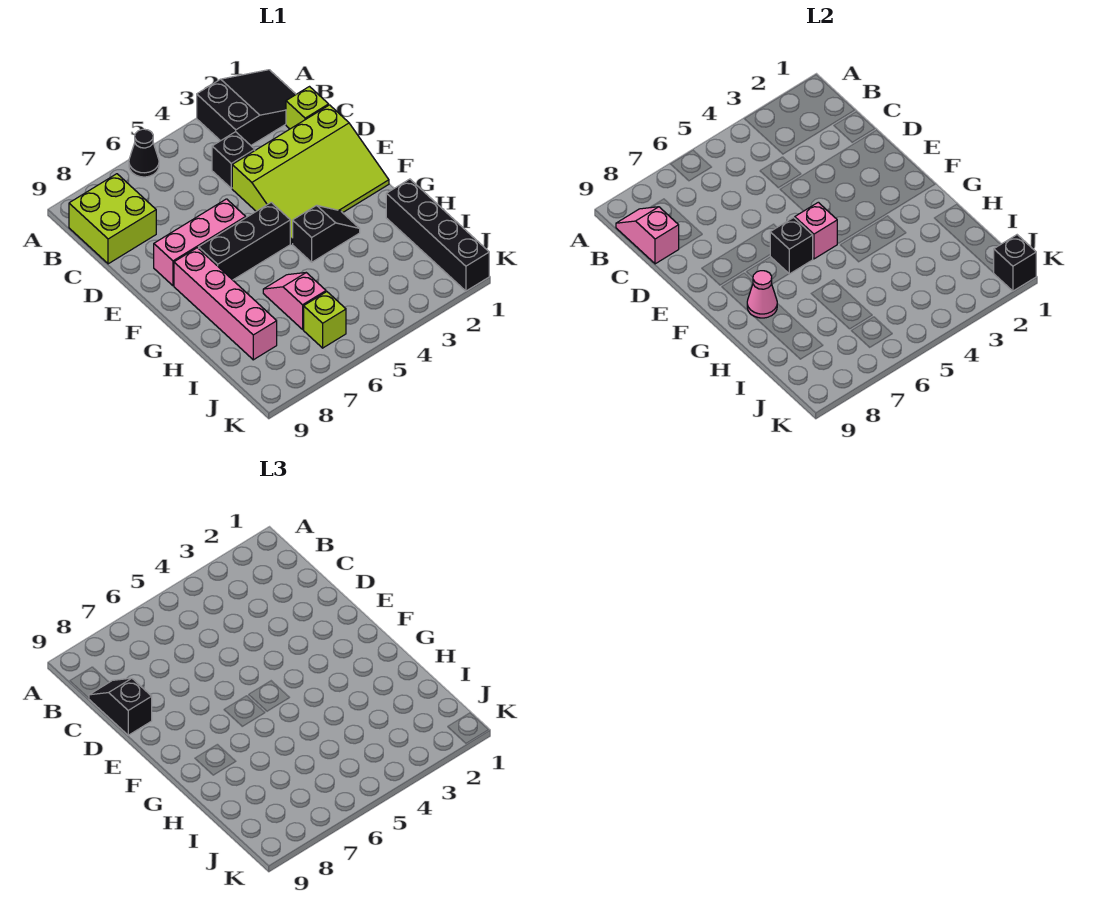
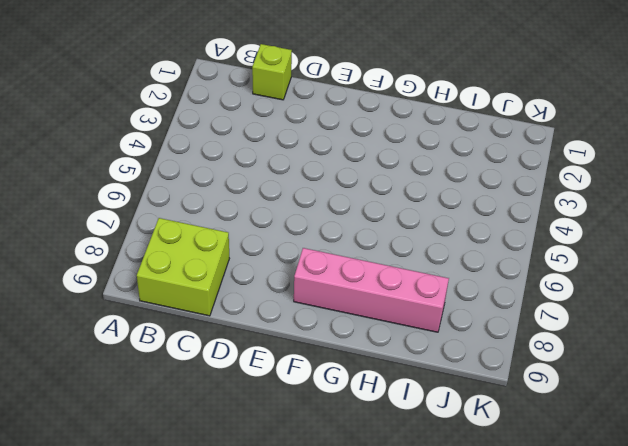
none -> black slope A1:B3 level 1 top 3
none -> black cone A6 level 1
none -> black brick C4 level 1

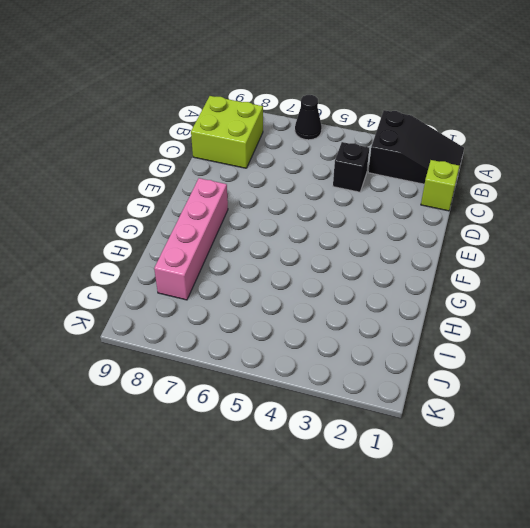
none -> lime slope D1:F4 level 1 top D
none -> pink brick E6:E8 level 1
none -> black brick F5:F7 level 1

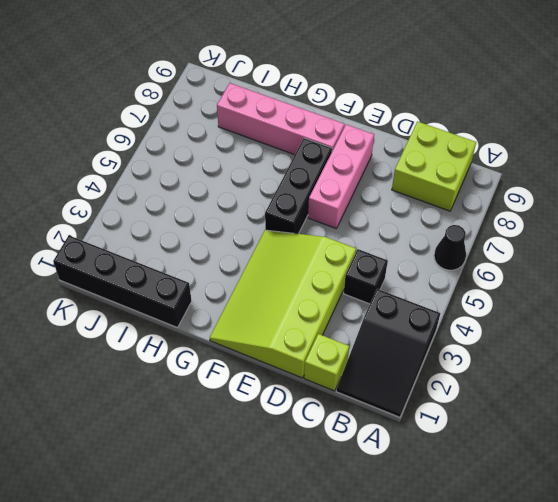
none -> black slope G3:G4 level 1 top 4
none -> pink slope H6:I6 level 1 top I
none -> lime brick J6 level 1

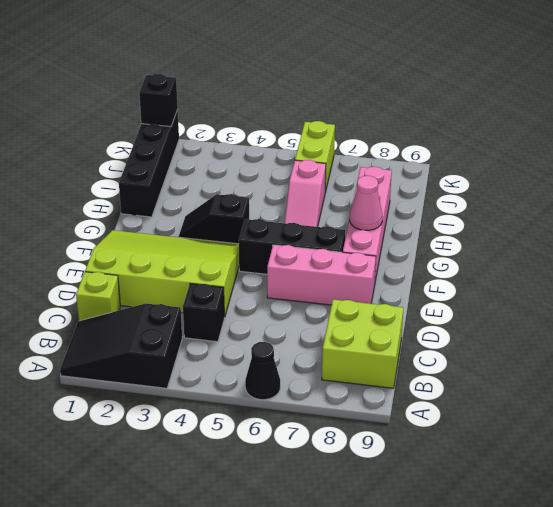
lime brick J6:K6 level 1 -> lime brick J6 level 1
none -> pink slope B9:C9 level 2 top C
none -> pink brick F5 level 2
none -> black brick F6 level 2

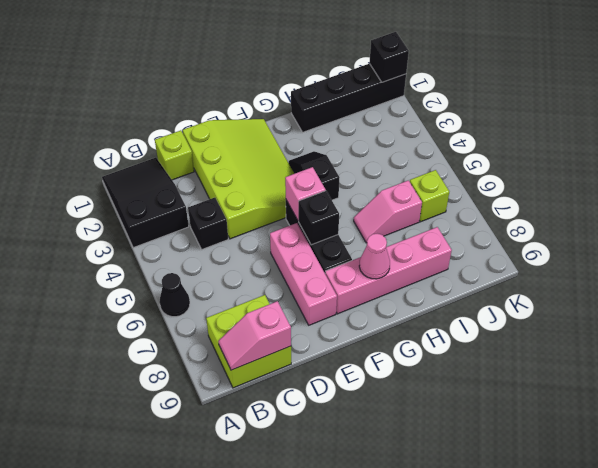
none -> black slope C9:D9 level 3 top D

